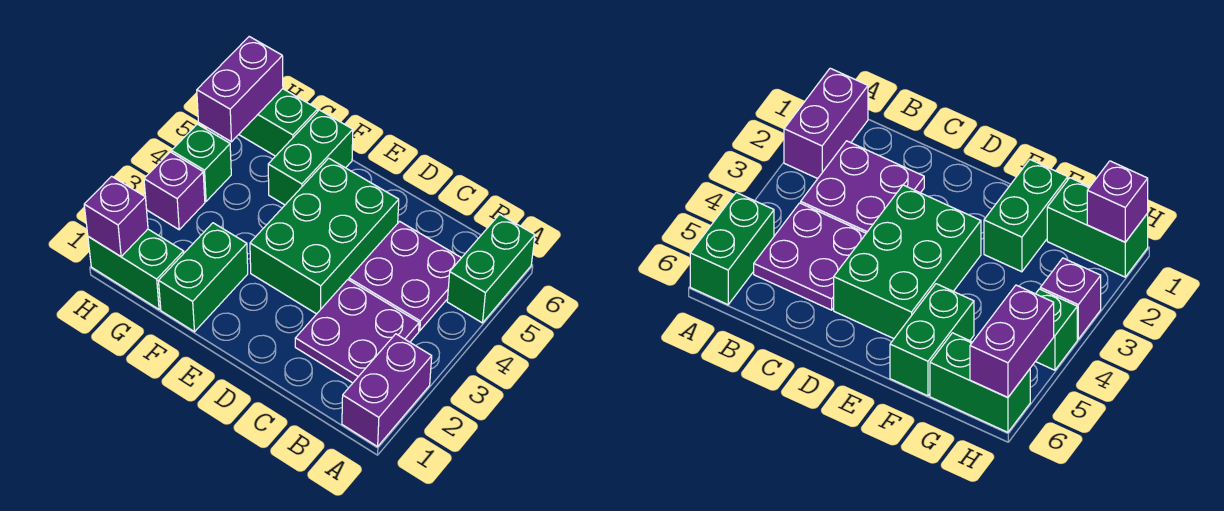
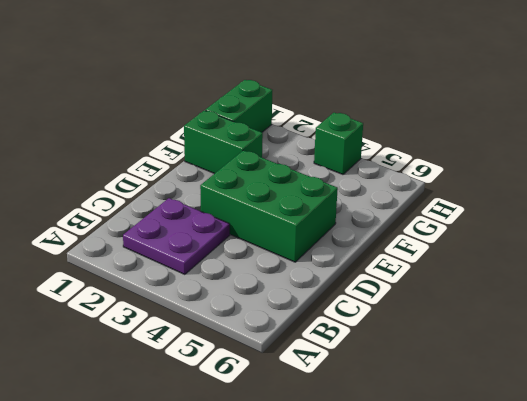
none -> purple brick A1:A2 level 1
none -> green brick A5:A6 level 1
none -> purple plate B4:C5 level 1

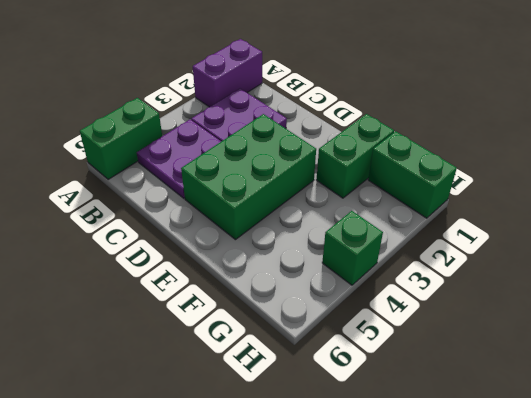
none -> green brick F5:F6 level 1
none -> green brick G6:H6 level 1
none -> purple brick H3 level 1

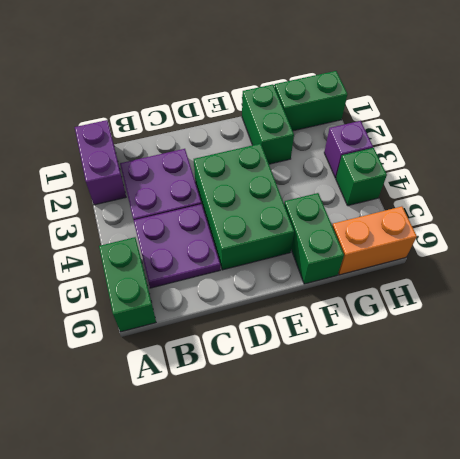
orange brick G6:H6 level 1 -> green brick G6:H6 level 1
none -> purple brick H1 level 2
none -> purple brick H5:H6 level 2

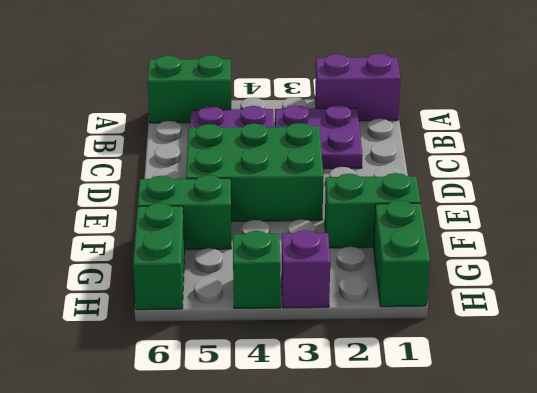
none -> purple brick H1 level 2
none -> purple brick H5:H6 level 2

